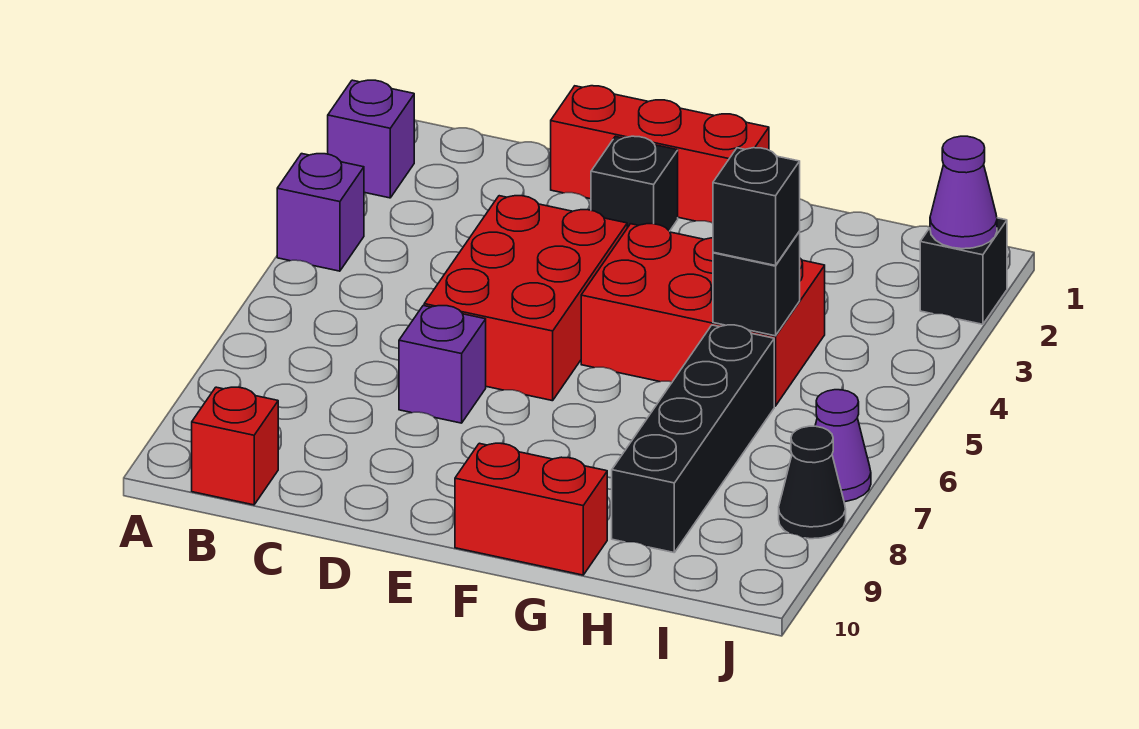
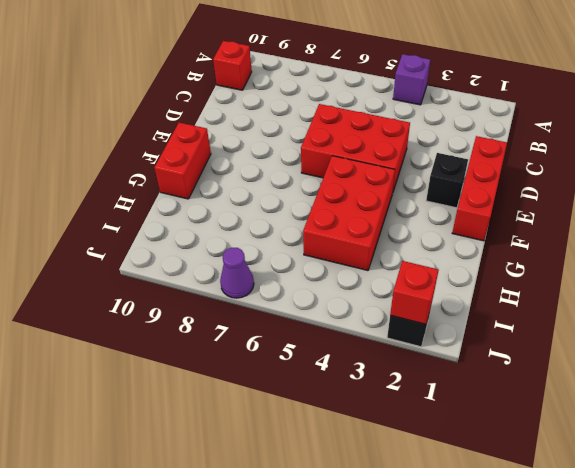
red brick J2 level 2 -> purple cone J2 level 2
none -> purple brick A2 level 1
none -> purple brick D7 level 1
none -> black brick H6:H9 level 1

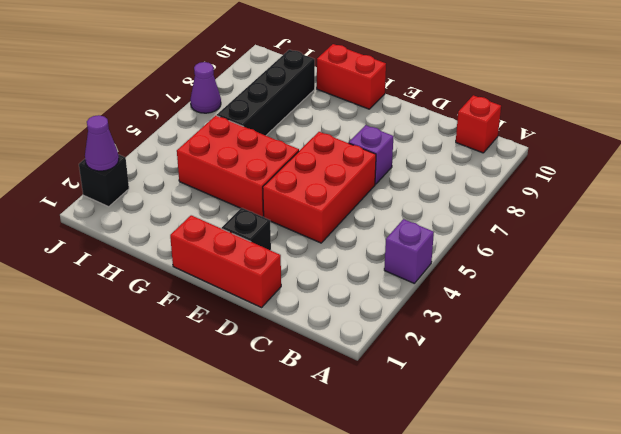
none -> purple brick A2 level 1
none -> black cone J8 level 1
none -> black brick H5 level 2

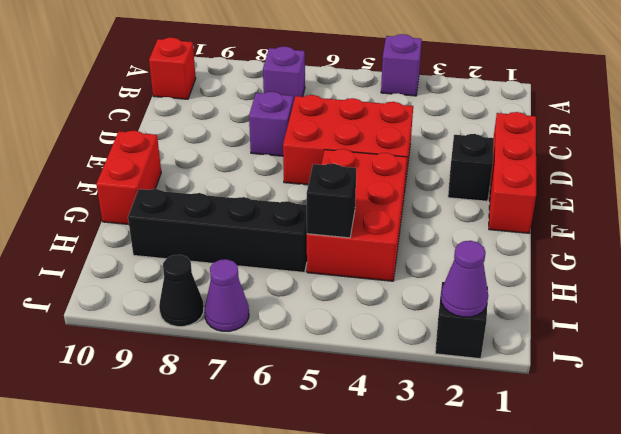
purple brick B7 level 1 -> purple brick A2 level 1
none -> black brick H5 level 3

